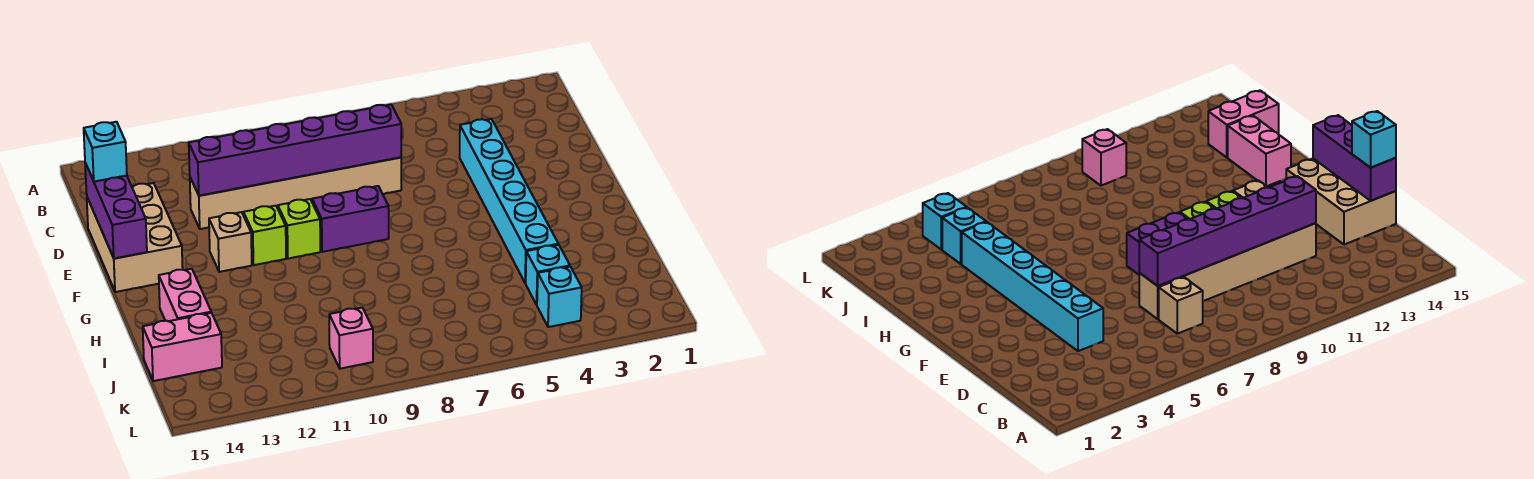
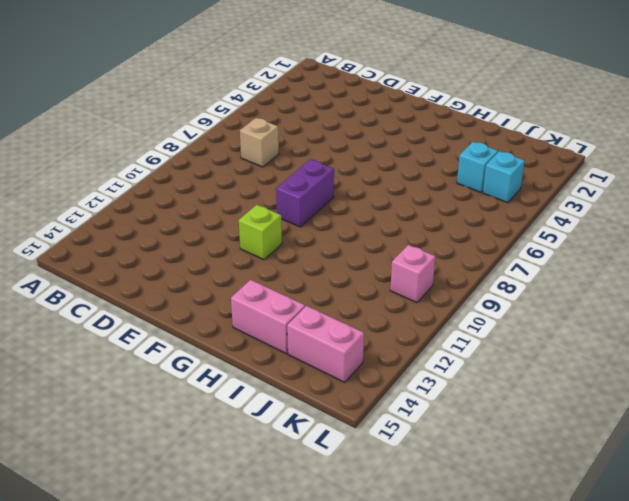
pink brick J14:K14 level 1 -> pink brick J14:J15 level 1
none -> cyan brick D4:I4 level 1
none -> tan brick D7:D12 level 1
none -> tan brick D14:F15 level 1

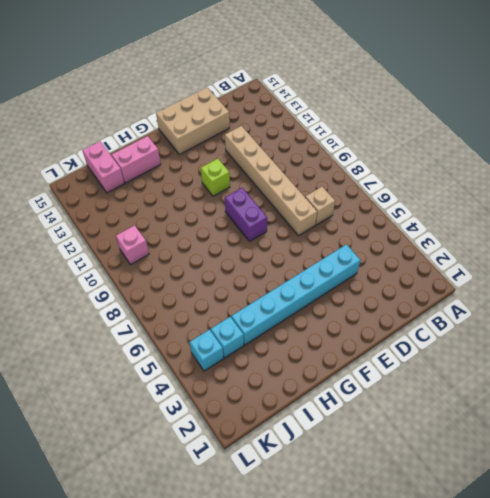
none -> lime brick F10 level 1
none -> tan brick F12 level 1
none -> purple brick D7:D12 level 2

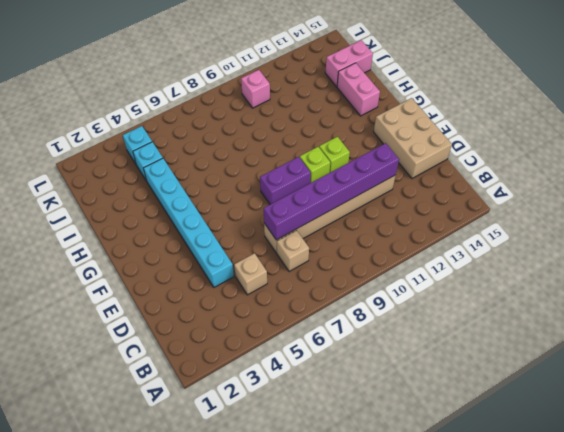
tan brick C5 level 1 -> tan brick F12 level 1
none -> purple brick D15:F15 level 2
none -> cyan brick D15 level 3

